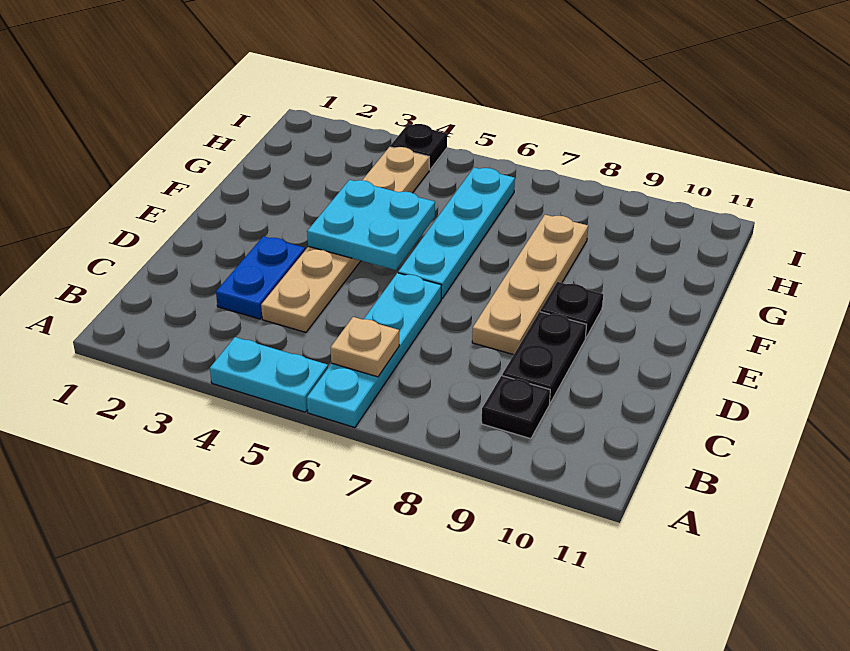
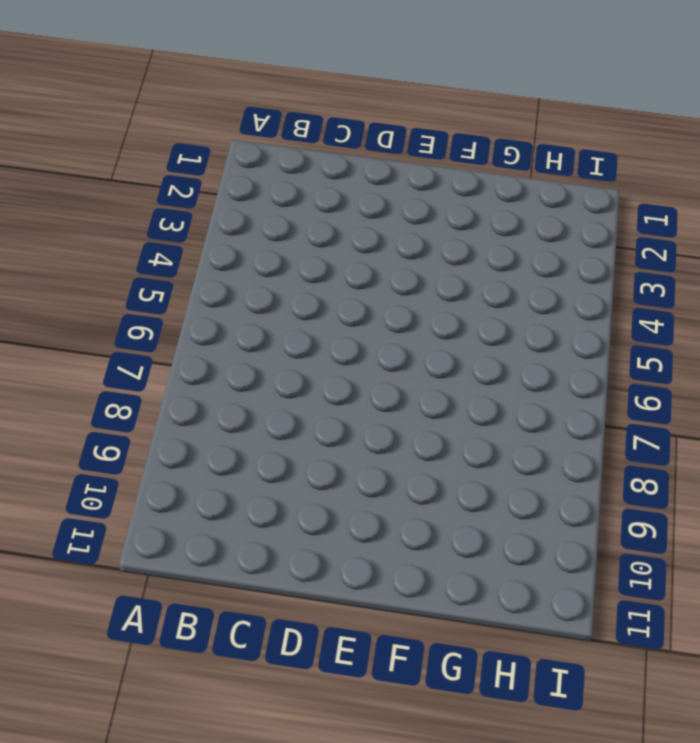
none -> cyan plate A4:A5 level 1
none -> cyan plate A6:D6 level 1
none -> black plate B9 level 1

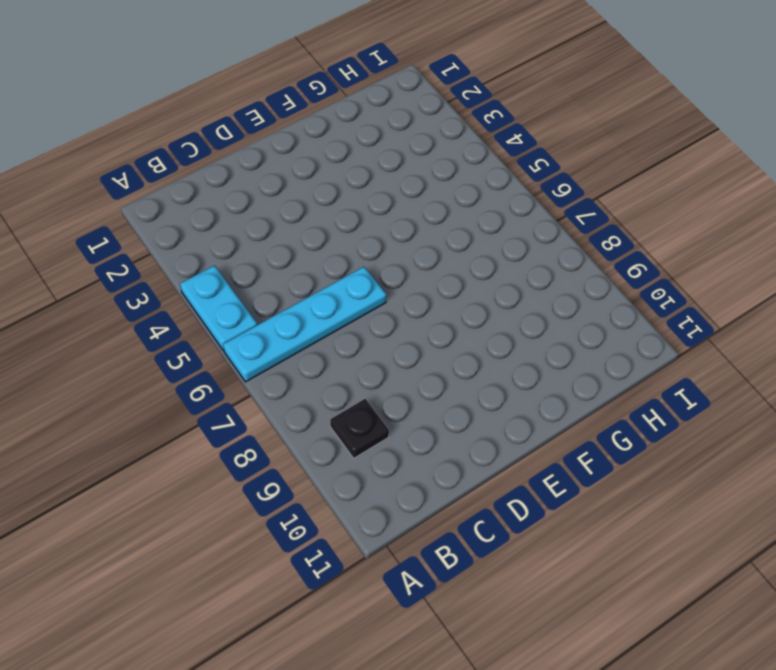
none -> blue plate C3:D3 level 1
none -> tan plate C4:H4 level 1
none -> black plate C9:D9 level 1

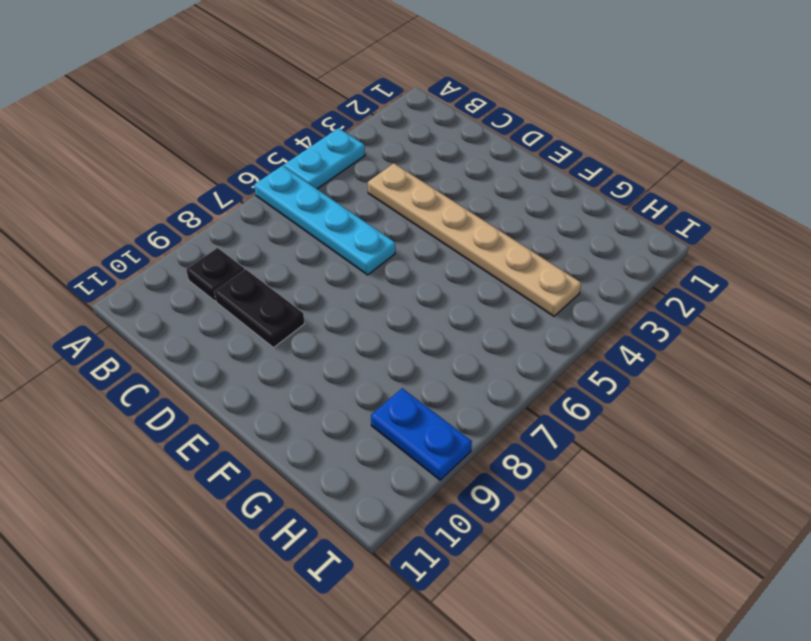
blue plate H9:I9 level 1 -> blue plate C3:D3 level 1
none -> tan plate D8:G8 level 1
none -> cyan plate E6:H6 level 1
none -> black plate E9 level 1

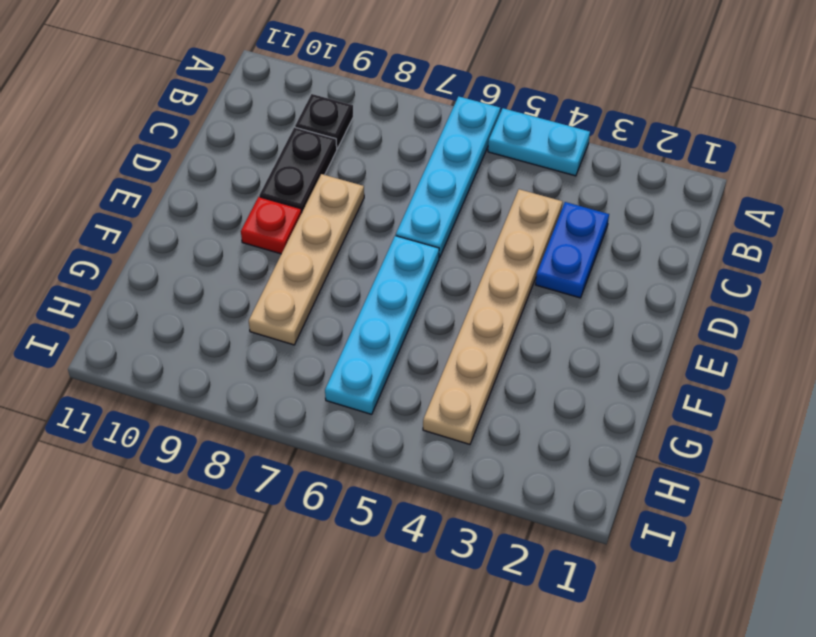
red plate E9 level 1 -> black plate E9 level 1
none -> black plate I4 level 1
none -> tan plate B6 level 2
none -> cyan plate E4:F5 level 2

